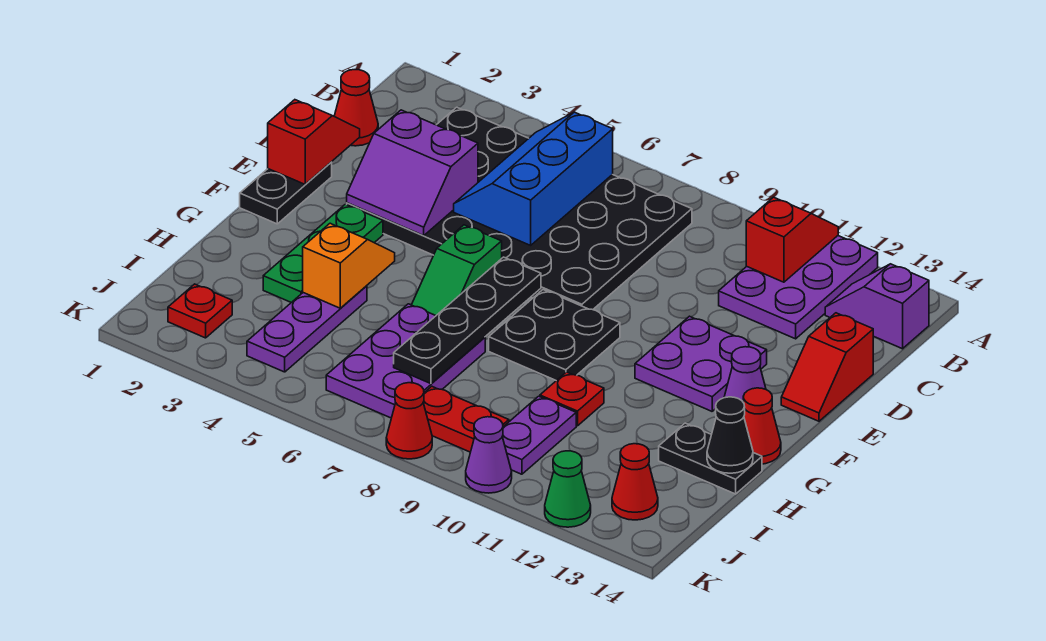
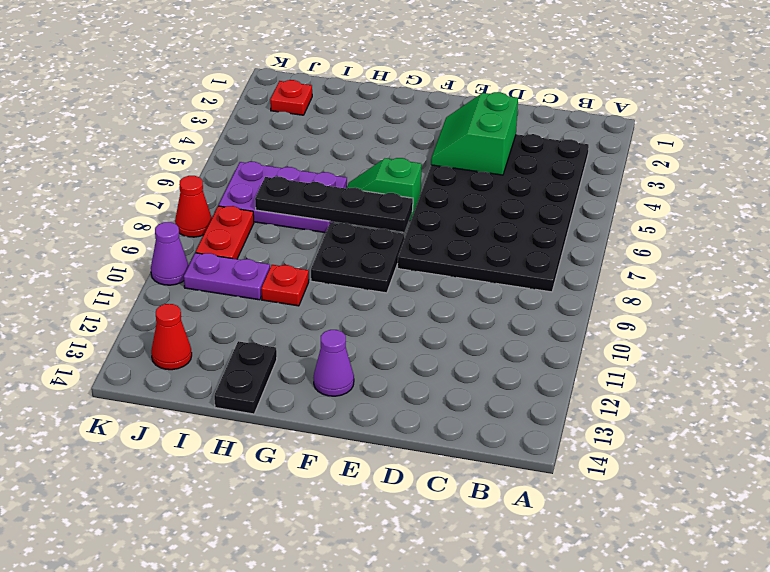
green slope D3:E4 level 2 top D -> purple slope D3:E4 level 2 top D
none -> purple plate A11:C12 level 1
none -> purple slope B13:B14 level 1 top 14
none -> red cone C1 level 1
none -> red slope D14:E14 level 1 top D

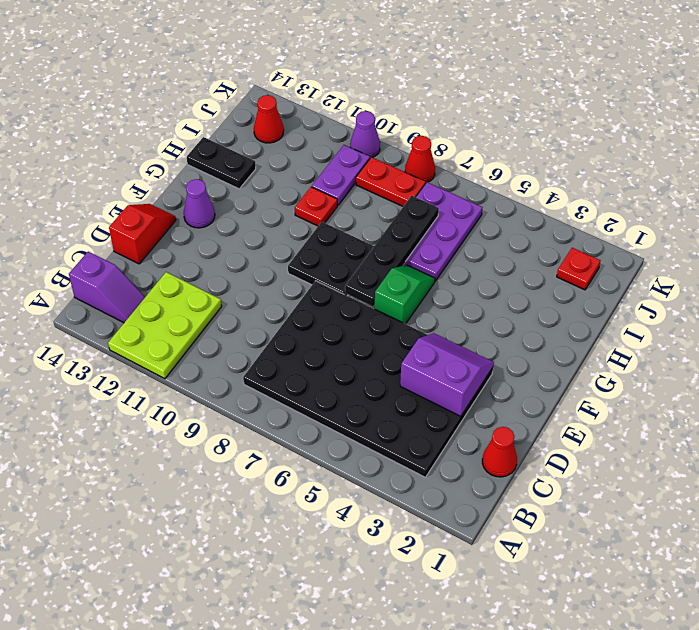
lime plate A11:C12 level 1 -> purple plate A11:C12 level 1
none -> black plate E1:F1 level 1
none -> purple plate E11:F12 level 1
none -> green plate F3:H3 level 1
none -> red cone G14 level 1

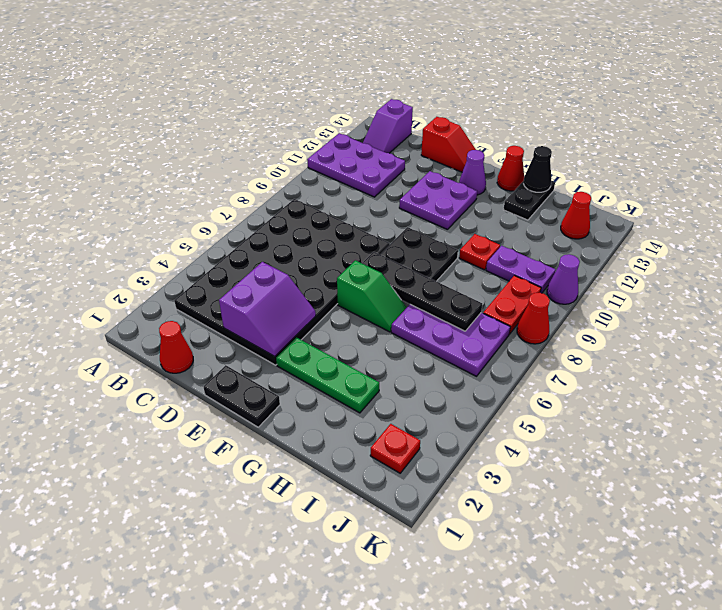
none -> purple plate H4:J4 level 1
none -> green cone K12 level 1
none -> red slope A11:B11 level 2 top B
none -> blue slope B5:D6 level 2 top 6

